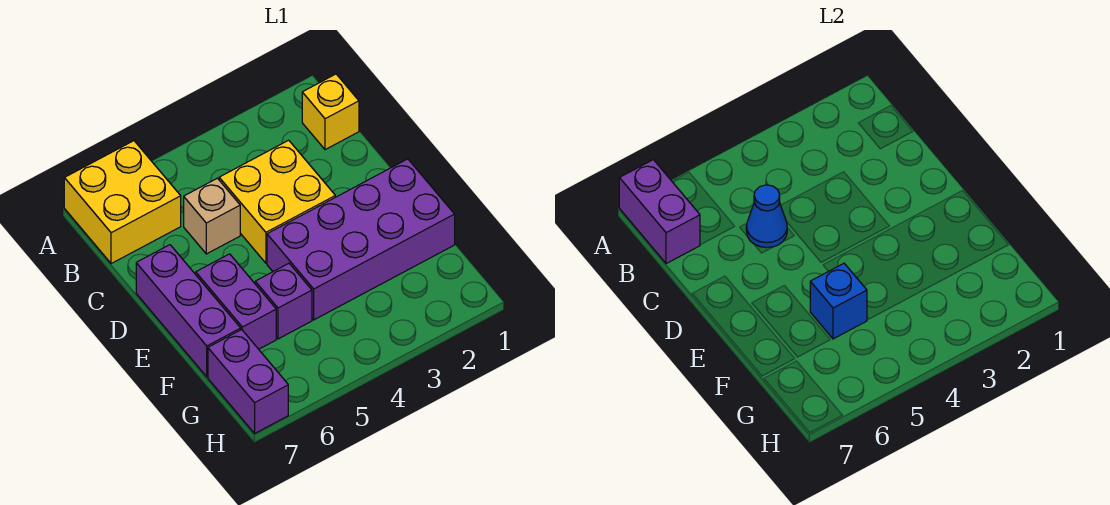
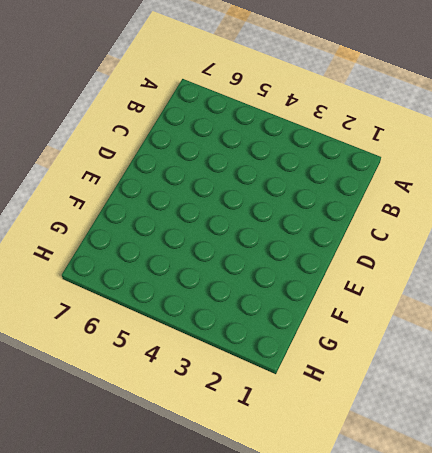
none -> yellow brick A6:B7 level 1
none -> yellow brick B1 level 1
none -> yellow brick C3:D4 level 1

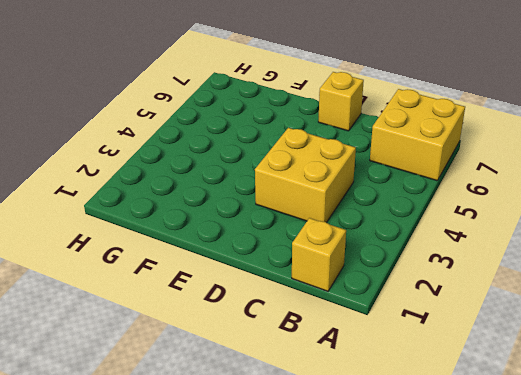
yellow brick D7 level 1 -> purple brick D7:F7 level 1
none -> tan brick C5 level 1
none -> purple brick E1:F4 level 1
none -> purple brick E6:F6 level 1

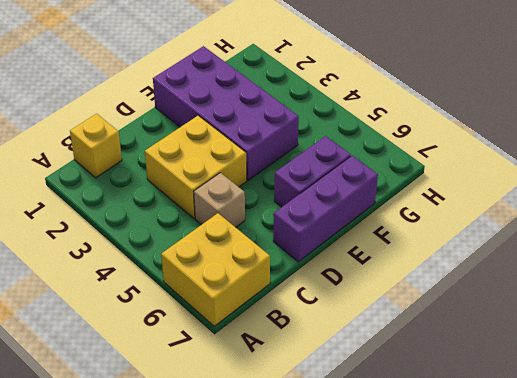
none -> purple brick F5 level 1
none -> purple brick G7:H7 level 1
none -> purple brick A7:B7 level 2

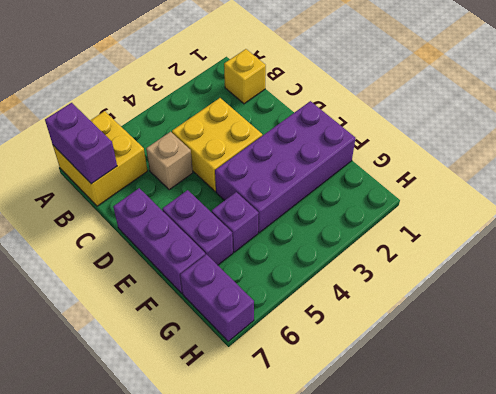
none -> blue cone C5 level 2
none -> blue brick F5 level 2

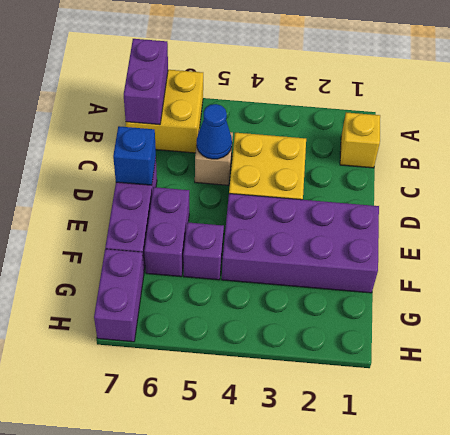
blue brick D7 level 2 -> blue brick F5 level 2

